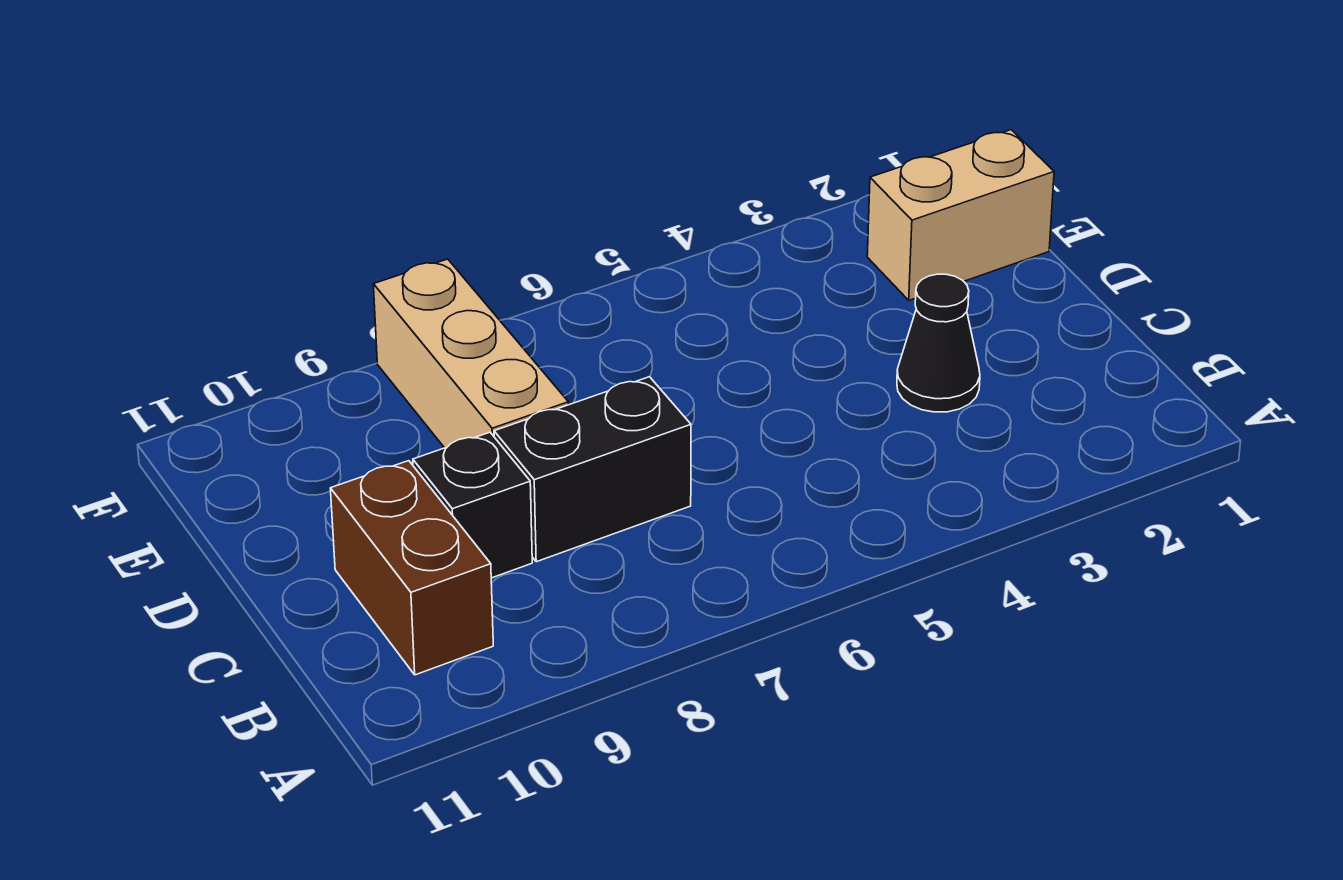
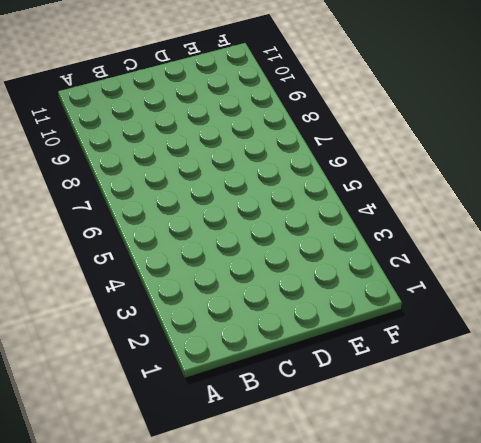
none -> brown brick B10:C10 level 1
none -> black cone C3 level 1

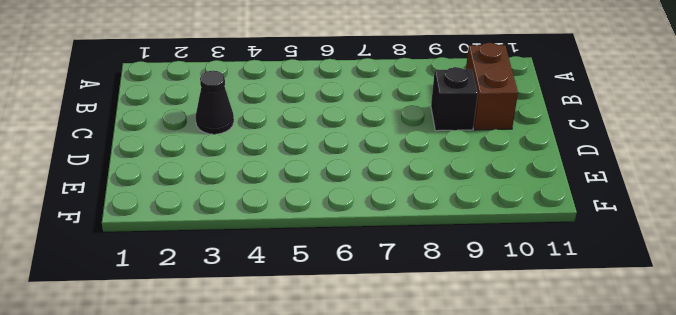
none -> black brick C7:C8 level 1
none -> tan brick D8:F8 level 1

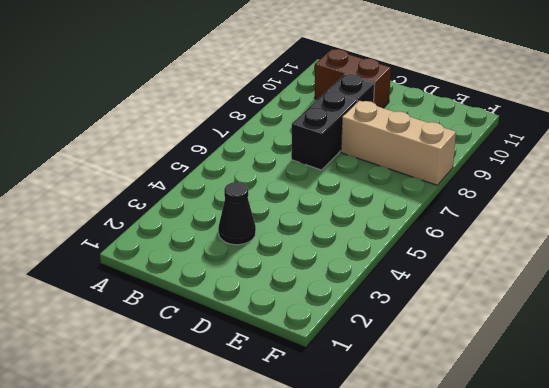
none -> tan brick E1:E2 level 1

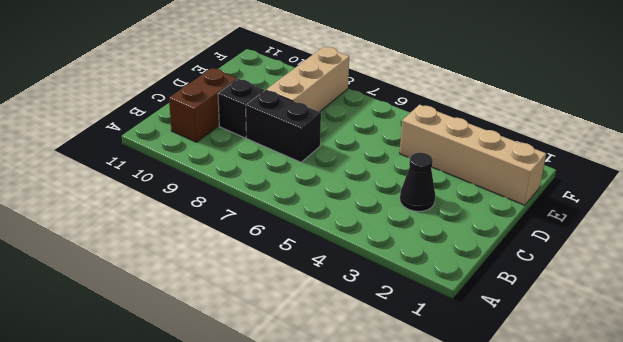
tan brick E1:E4 level 1 -> tan brick E1:E2 level 1

